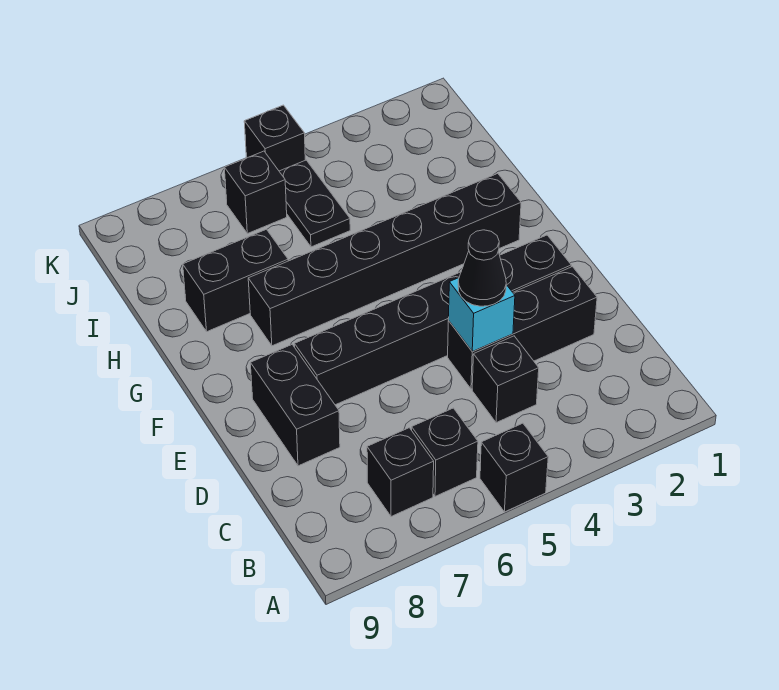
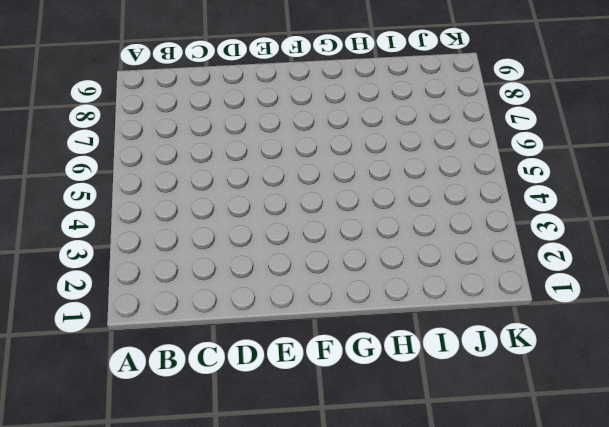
none -> black brick A5 level 1
none -> black brick B6 level 1
none -> black brick B7 level 1

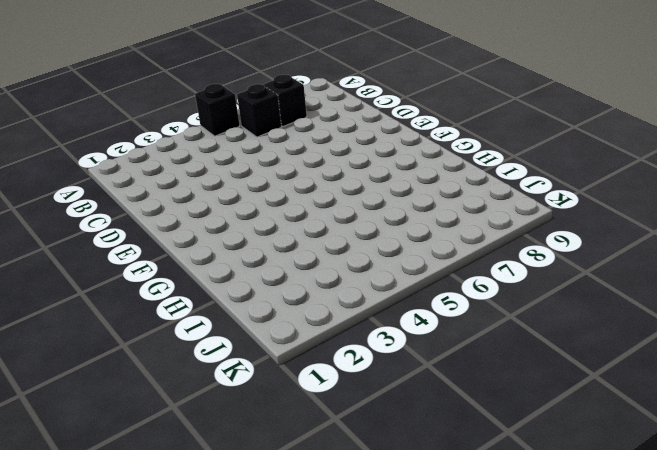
none -> black brick C4 level 1
none -> black brick D2:D4 level 1
none -> black brick D8:E8 level 1

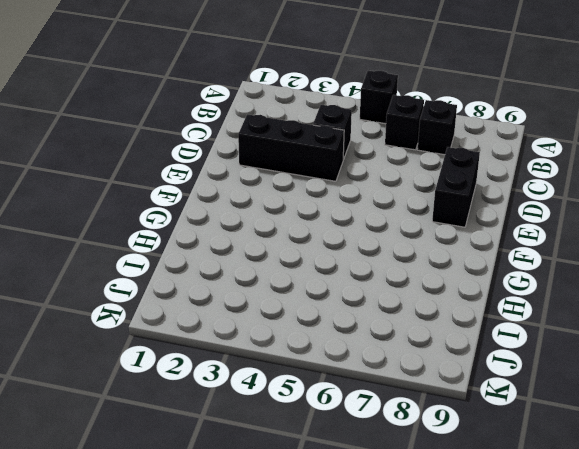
none -> black brick E2:E7 level 1
none -> black brick G2:G7 level 1
none -> black brick H7:H8 level 1

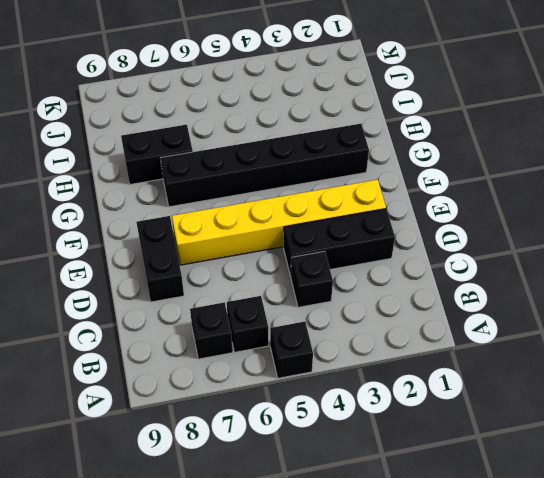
yellow brick E2:E7 level 1 -> black brick E2:E7 level 1
none -> black plate I5:J5 level 1
none -> black brick J6 level 1
none -> black brick K5 level 1

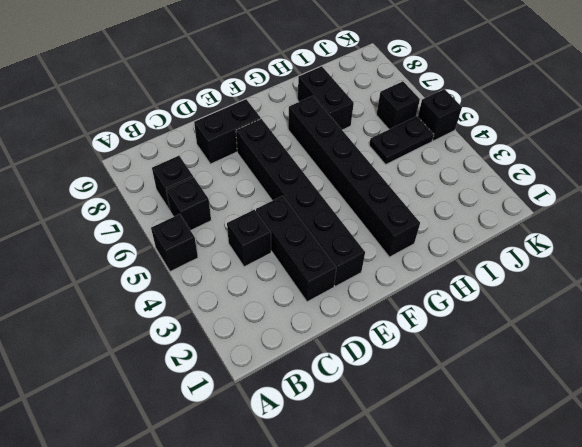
none -> cyan brick D4 level 2
none -> black cone D4 level 3

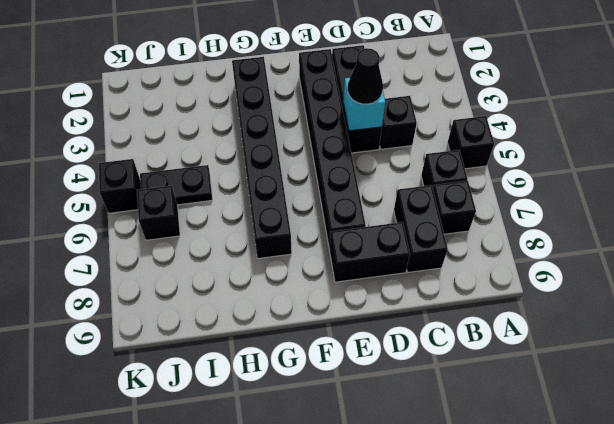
black brick C7:C8 level 1 -> black brick H7:H8 level 1

